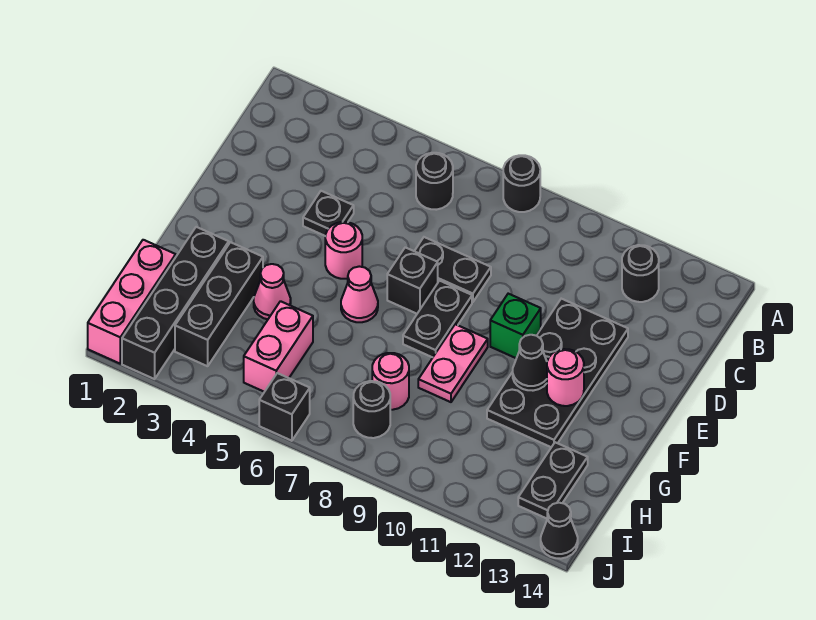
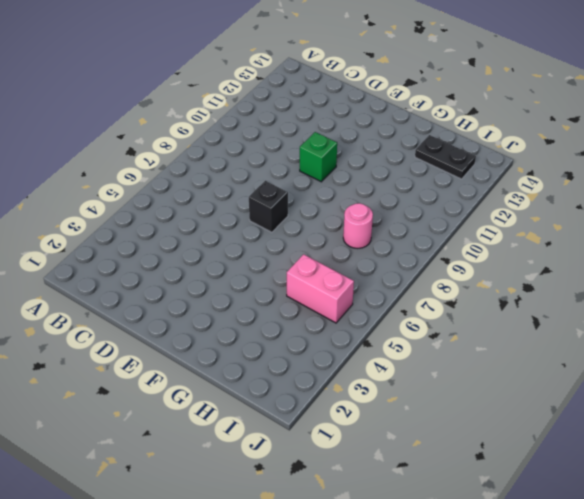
none -> black round brick A8 level 1
none -> black round brick B6 level 1
none -> black round brick B12 level 1

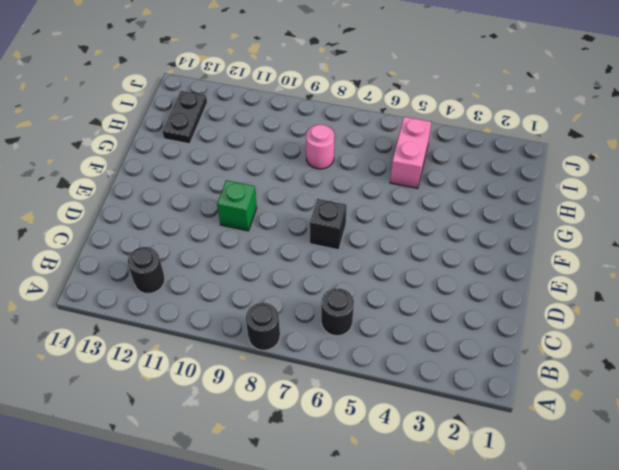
none -> black plate D4 level 1
none -> black plate D7:D8 level 1
none -> black plate D11:G12 level 1

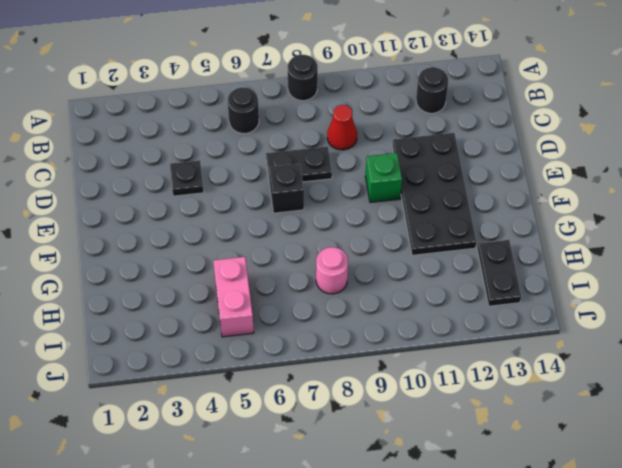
red cone C9 level 1 -> none
none -> pink round brick E5 level 1
none -> black plate E8:F8 level 1
none -> pink cone F6 level 1

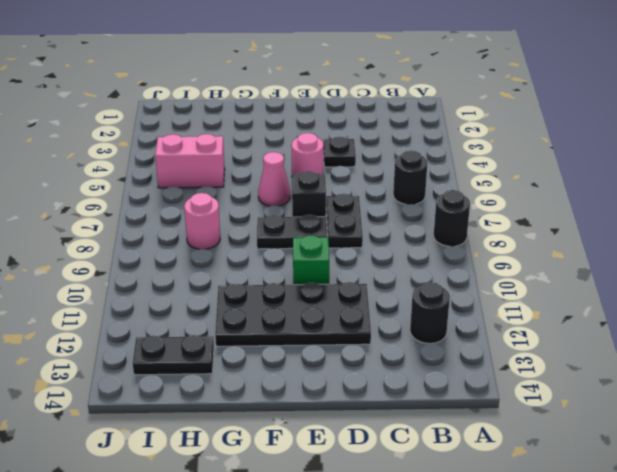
none -> pink plate F9:G9 level 1
none -> black brick G2:J2 level 1
none -> black brick G3:I3 level 1

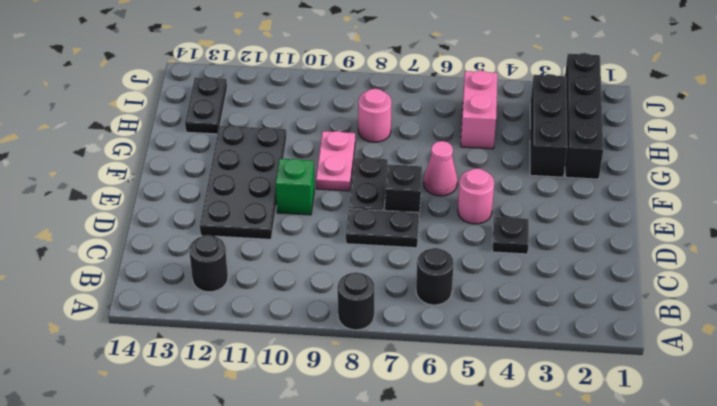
none -> pink cone G4 level 1
none -> pink brick H1:J1 level 1
none -> black round brick I8 level 1

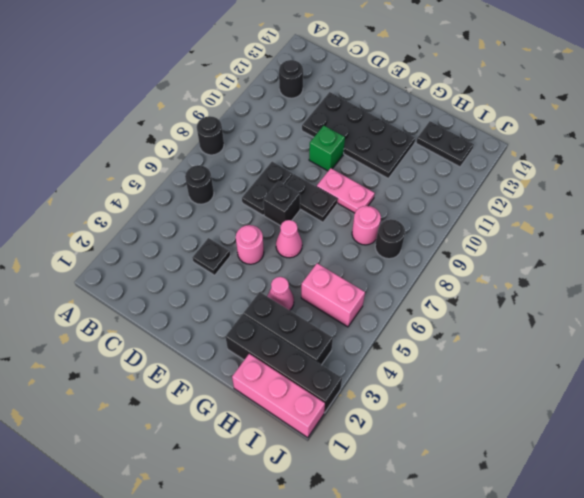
none -> black brick J6 level 1
none -> black cone J14 level 1
none -> black cone F11 level 2

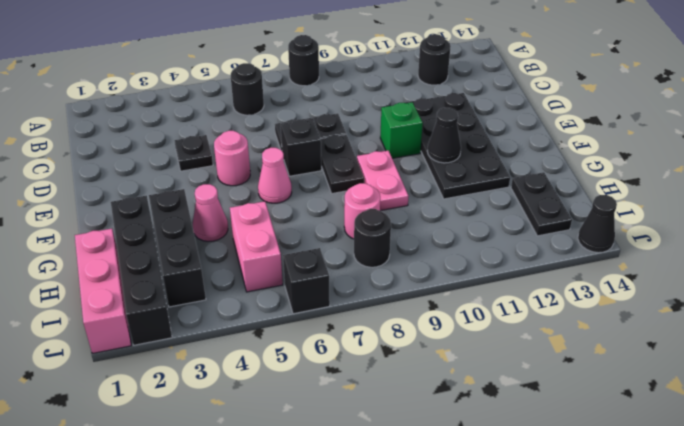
none -> pink round brick F12 level 2

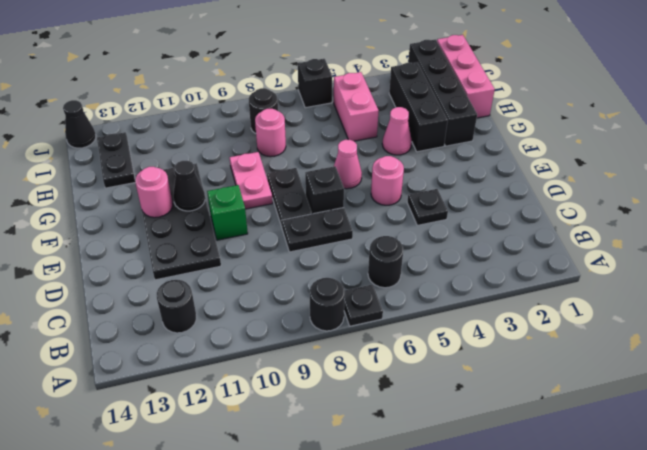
black plate A7 level 1 -> none

